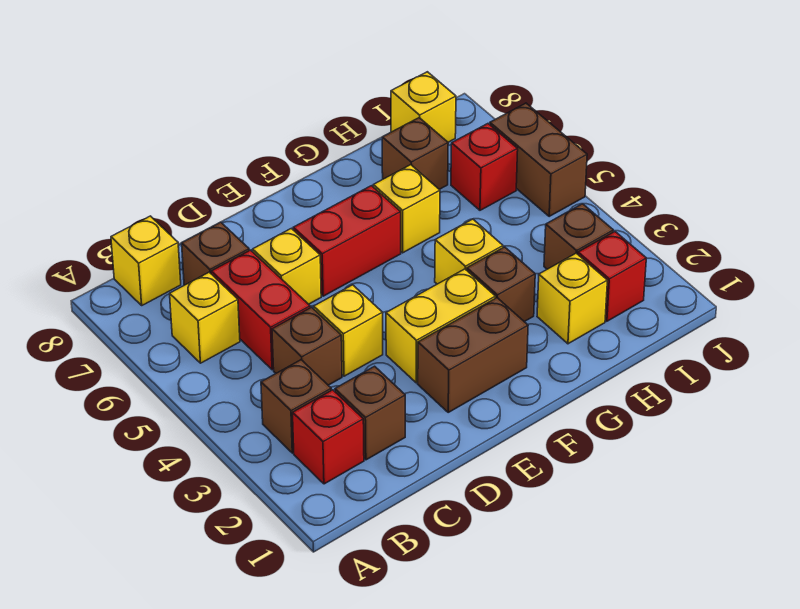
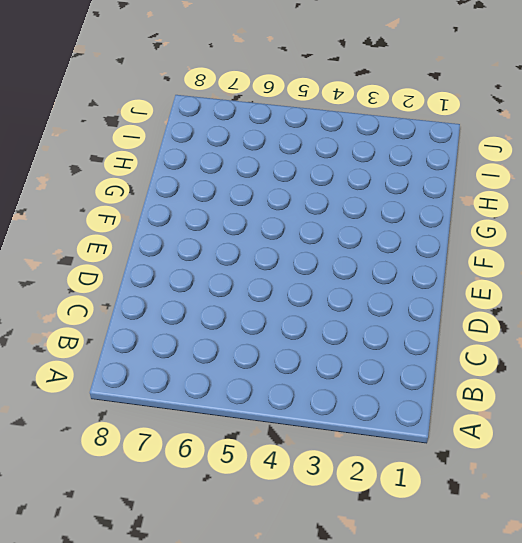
none -> red brick B2 level 1
none -> brown brick B3 level 1
none -> yellow brick B6 level 1

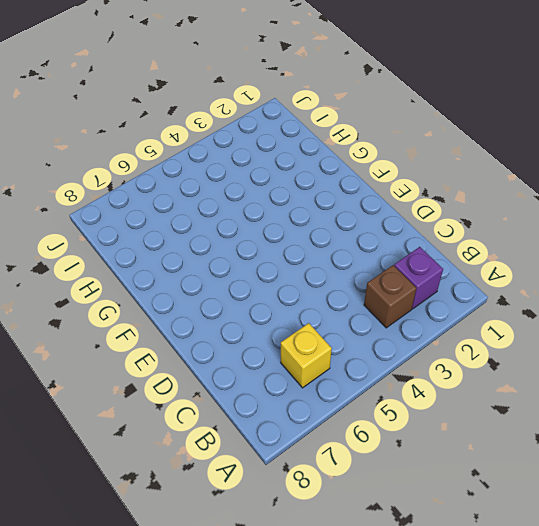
purple brick B2 level 1 -> red brick B2 level 1
none -> yellow brick B8 level 1
none -> brown brick C2 level 1
none -> brown brick C4 level 1

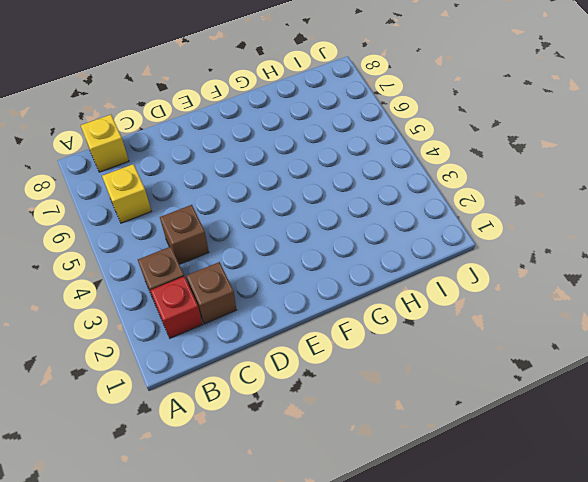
none -> red brick C5:C6 level 1
none -> brown brick C7 level 1
none -> yellow brick D4 level 1

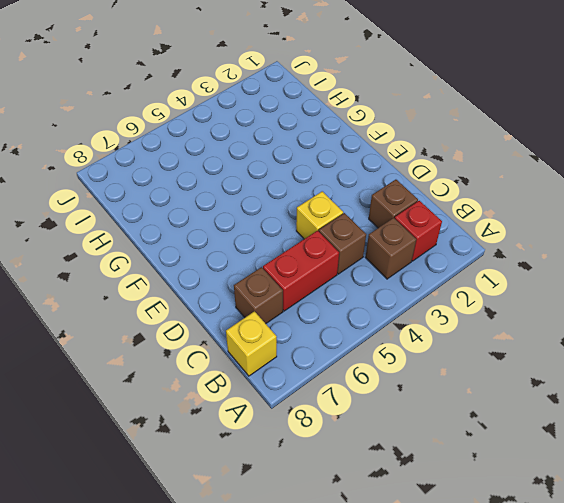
none -> yellow brick B6 level 1
none -> yellow brick D6 level 1
none -> brown brick E2:F2 level 1

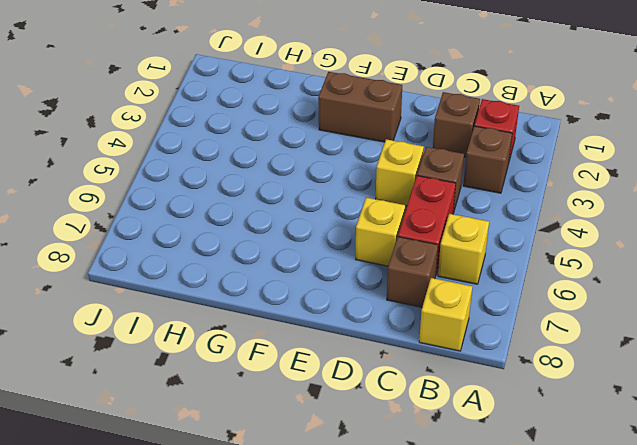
none -> yellow brick E3:F3 level 1
none -> red brick E6:F6 level 1
none -> brown brick G3 level 1

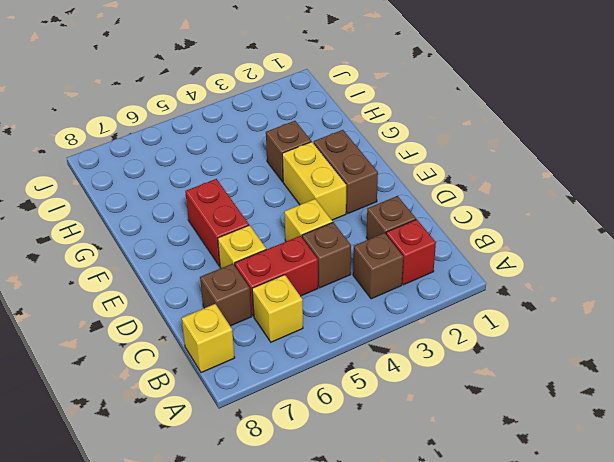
none -> yellow brick G4 level 1
none -> yellow brick G6 level 1
none -> yellow brick H2 level 1

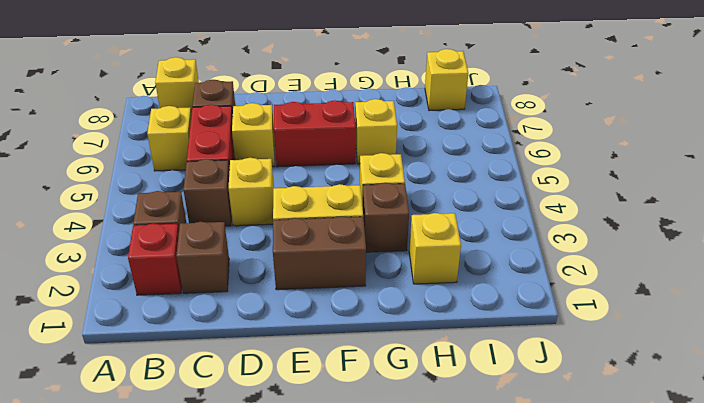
none -> brown brick H7 level 1
none -> red brick I2 level 1
none -> brown brick I3 level 1

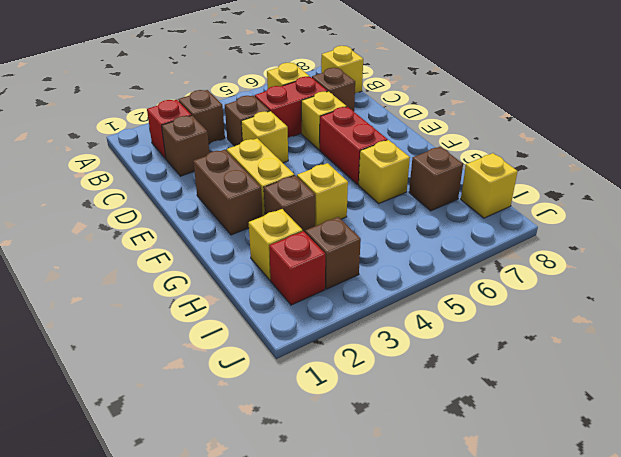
none -> red brick I6 level 1
none -> brown brick J5:J6 level 1

